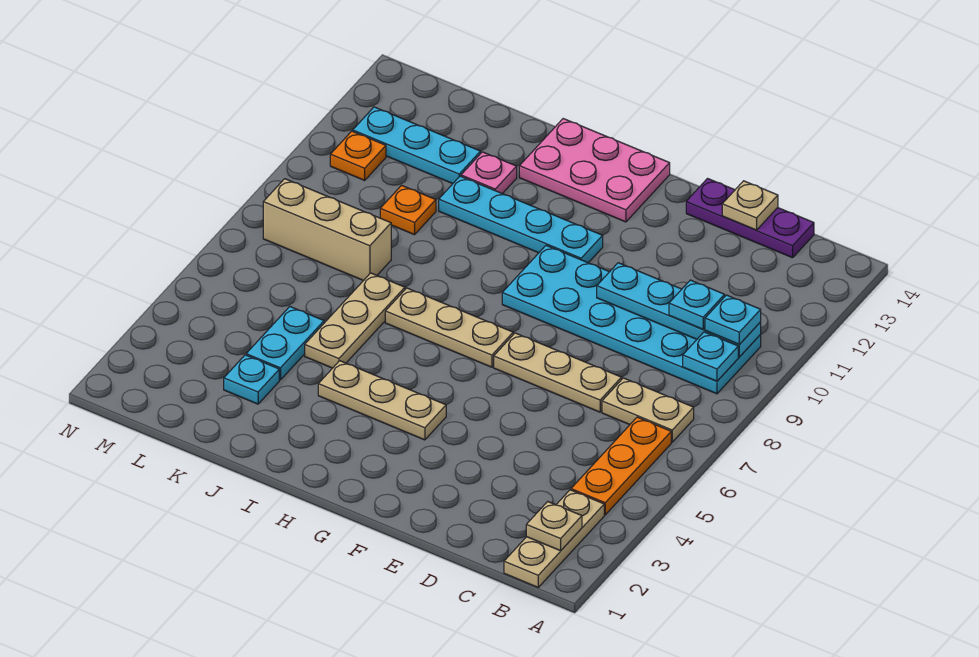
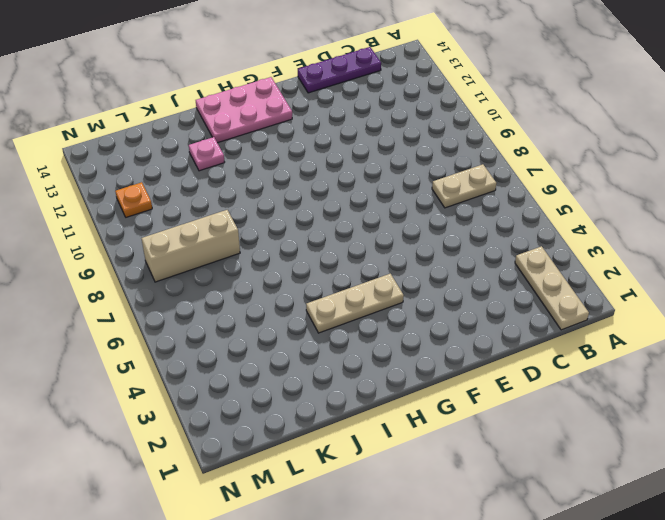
none -> orange plate B4:B6 level 1
none -> cyan plate B9:G10 level 1
none -> tan plate D7:F7 level 1

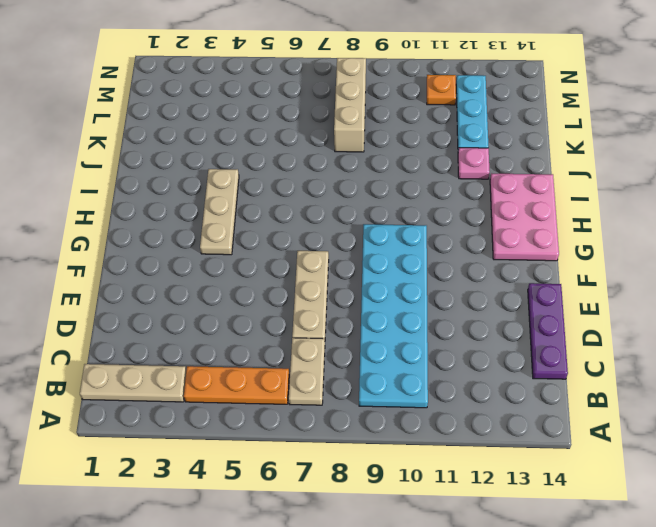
none -> tan plate G7:I7 level 1
none -> cyan plate G11:J11 level 1
none -> tan plate J5:J7 level 1

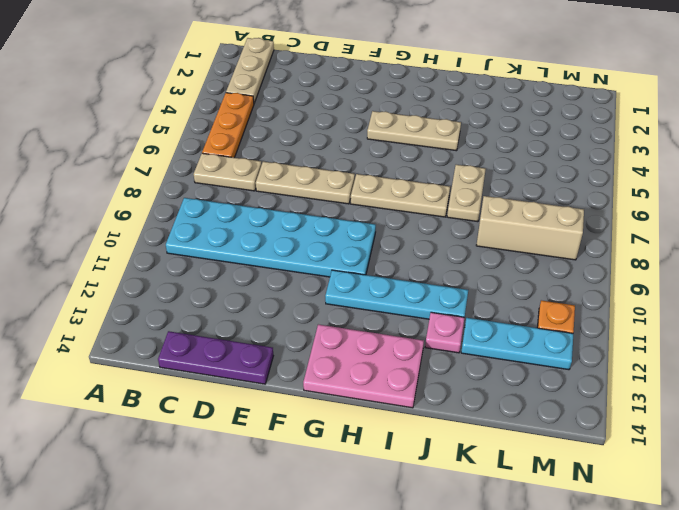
tan plate J6:J7 level 1 -> tan plate J5:J7 level 1
none -> cyan plate K3 level 1
none -> cyan plate K4:K5 level 1
none -> orange plate K10 level 1

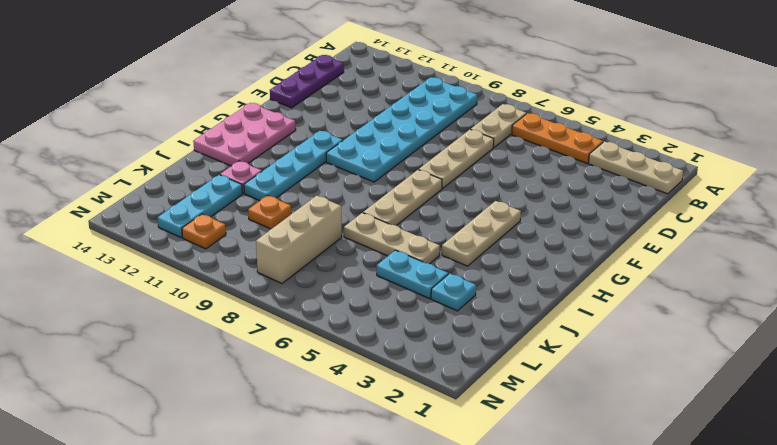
none -> tan plate B2 level 2
none -> cyan plate B9 level 2
none -> cyan plate B10:E10 level 2

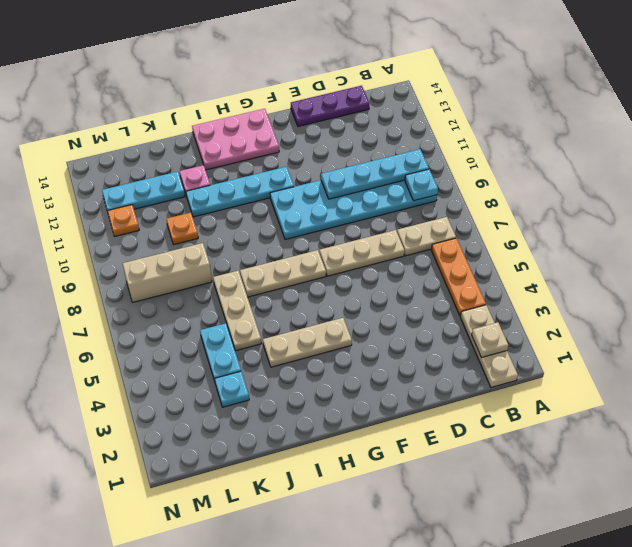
none -> tan plate D14 level 2
none -> cyan plate B10 level 3
none -> cyan plate C10 level 3

